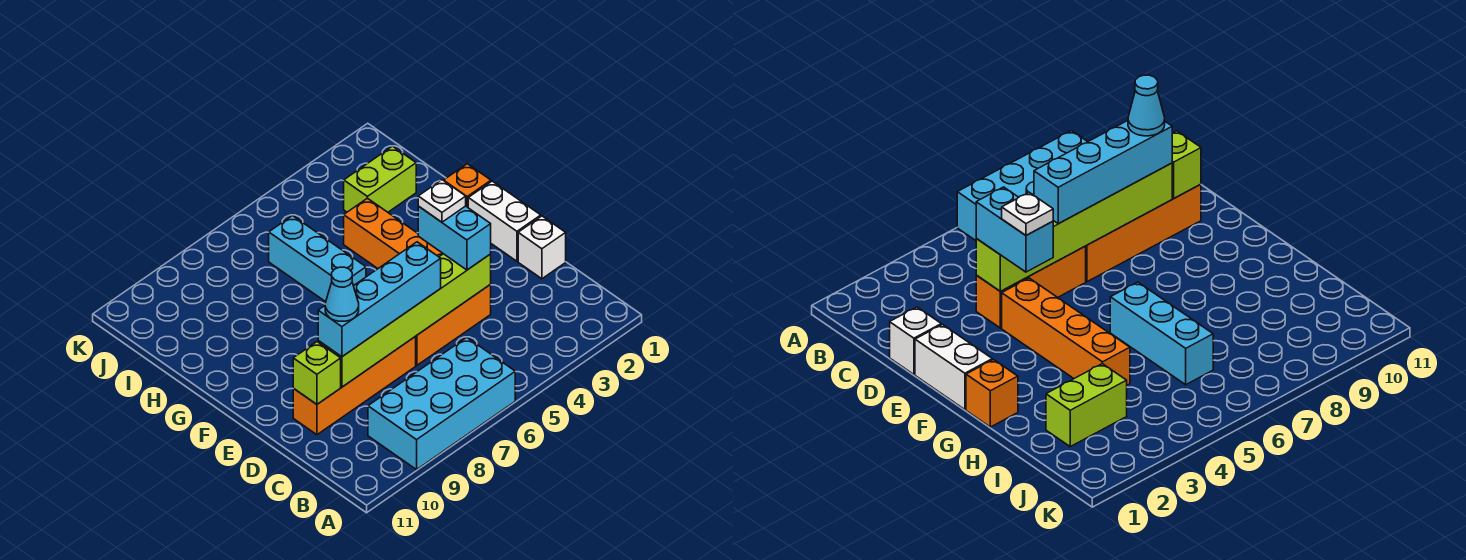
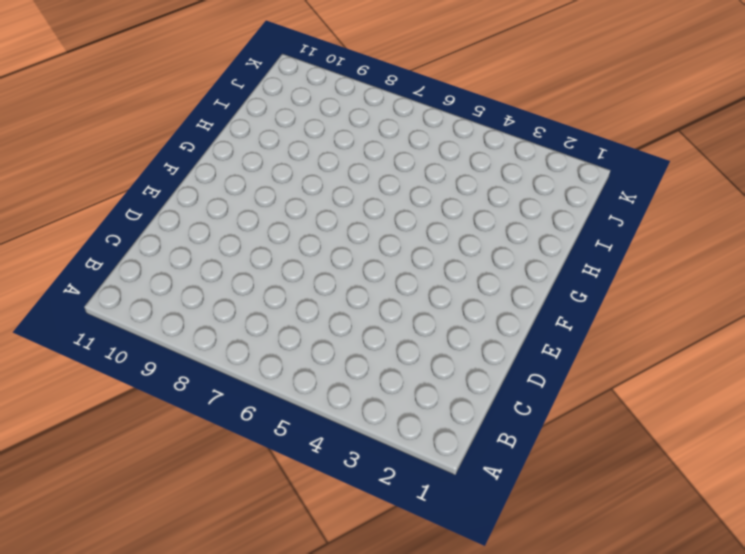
none -> cyan brick A6:B9 level 1
none -> white brick D1 level 1
none -> orange brick D4:D6 level 1

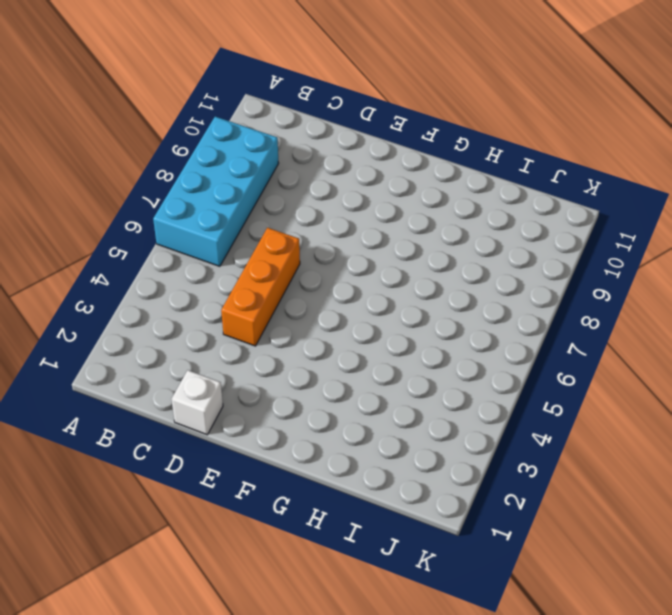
none -> orange brick D7:D10 level 1
none -> white brick E1:F1 level 1
none -> orange brick E4:H4 level 1

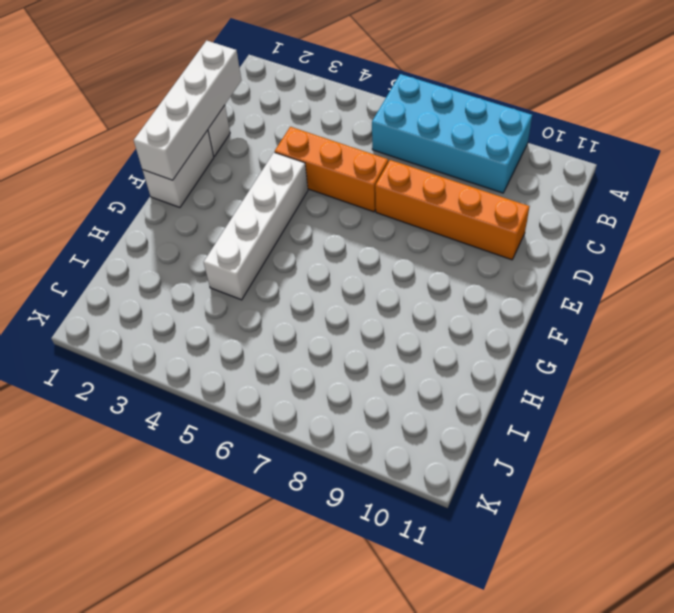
white brick C1:F1 level 2 -> none
white brick E4:H4 level 1 -> orange brick E4:H4 level 1
none -> orange brick G1 level 1
none -> cyan brick G6:I6 level 1
none -> lime brick I2:I3 level 1

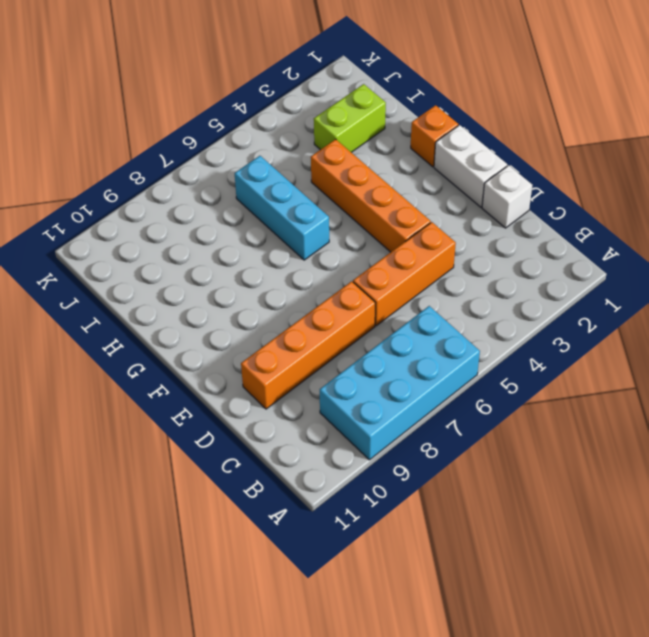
none -> lime brick D4:D9 level 2
none -> lime brick D10 level 2
none -> cyan brick D4:E4 level 3

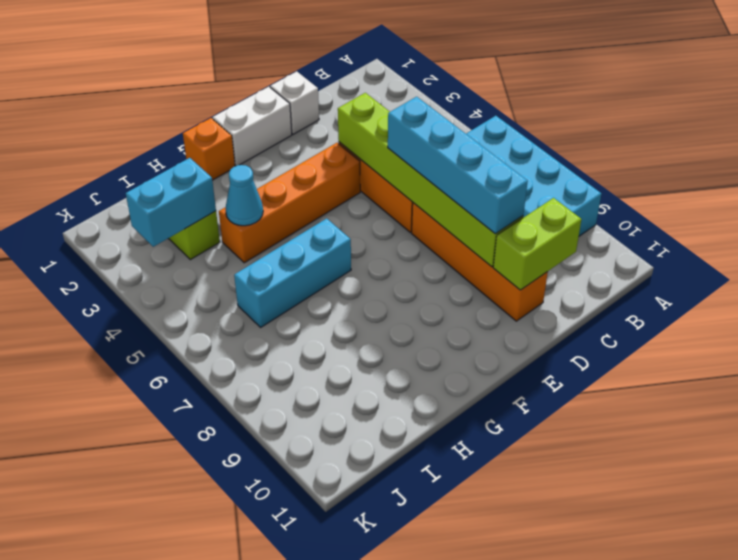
lime brick C10:D10 level 2 -> lime brick D10 level 2
cyan cone H4 level 2 -> cyan cone D9 level 4
cyan brick I3:J3 level 2 -> cyan brick D4:E4 level 3
none -> white plate E4 level 4

